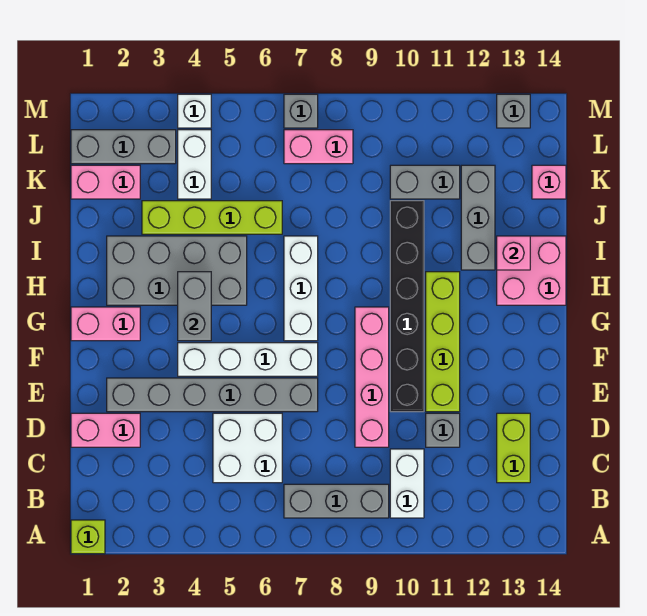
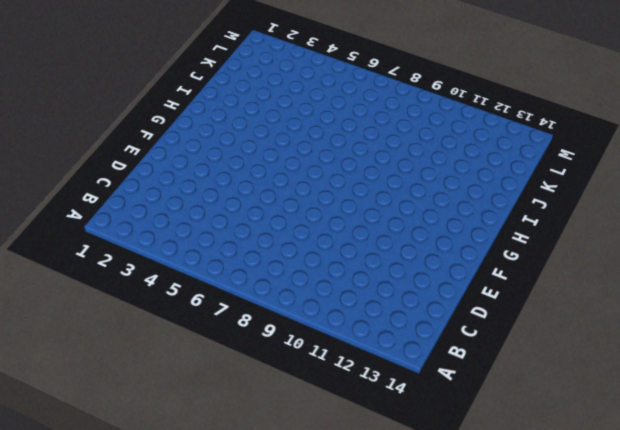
none -> lime brick A1 level 1
none -> grey brick B7:B9 level 1
none -> white brick B10:C10 level 1

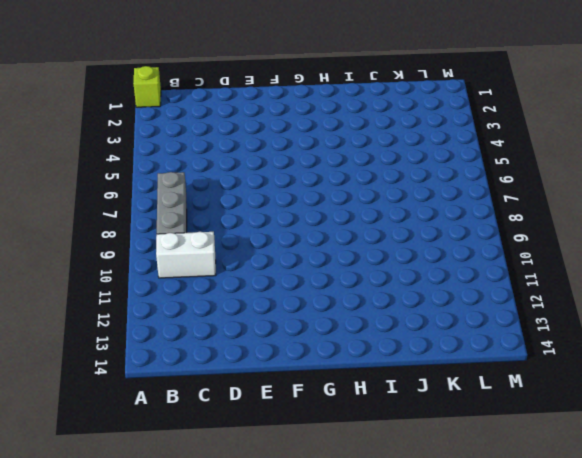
none -> white brick C5:D6 level 1
none -> lime brick C13:D13 level 1
none -> pink brick D1:D2 level 1

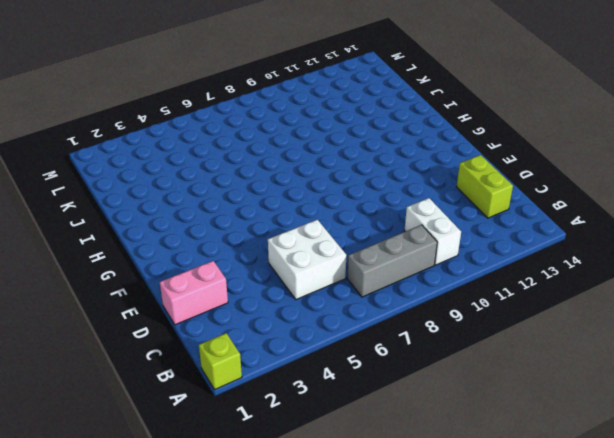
none -> pink brick D9:G9 level 1
none -> grey brick D11 level 1
none -> grey brick E2:E7 level 1

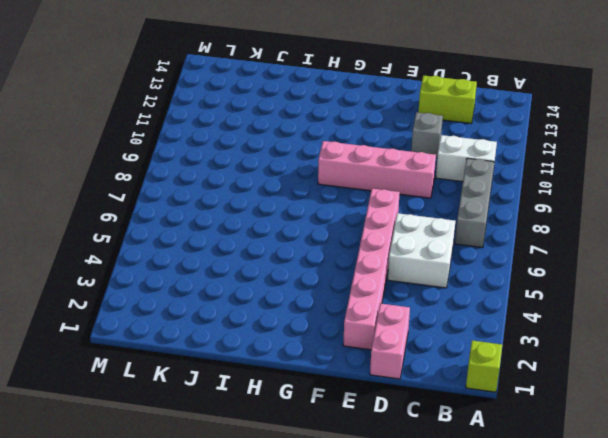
pink brick E2:E7 level 1 -> grey brick E2:E7 level 1
none -> black brick E10:J10 level 1
none -> lime brick E11:H11 level 1
none -> white brick F4:F7 level 1

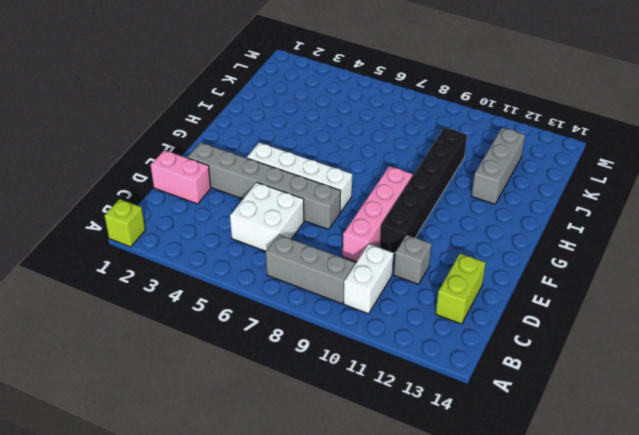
none -> lime brick E11:H11 level 1
none -> pink brick G1:G2 level 1
none -> white brick G7:I7 level 1

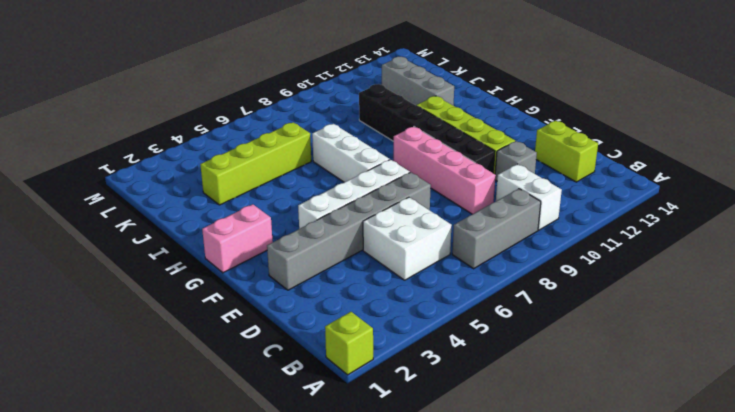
none -> pink brick D1:D2 level 1
none -> grey brick H2:I5 level 1
none -> pink brick H13:I14 level 1

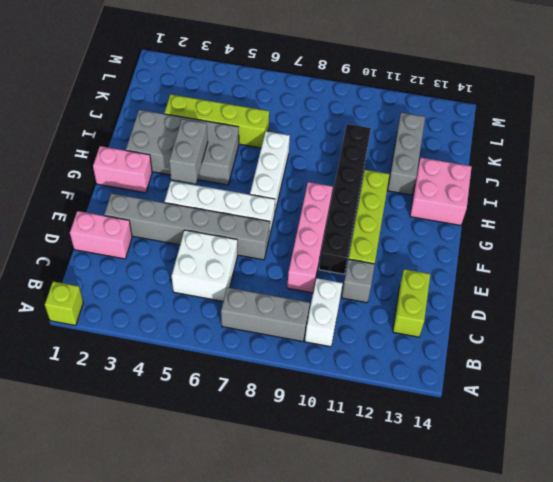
none -> pink brick K1:K2 level 1
none -> white brick K4:L4 level 1
none -> grey brick K10:K11 level 1

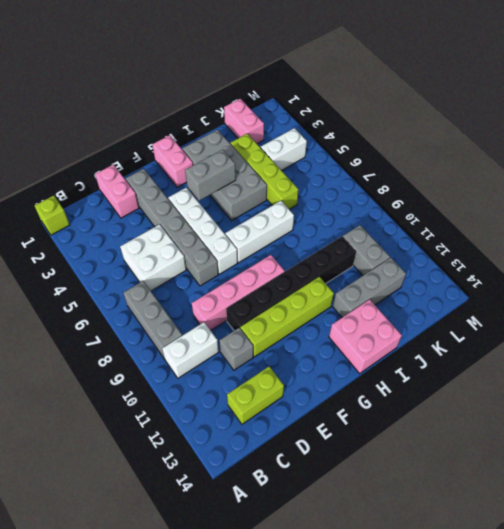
none -> pink brick K14 level 1
none -> grey brick L1:L3 level 1
none -> pink brick L7:L8 level 1

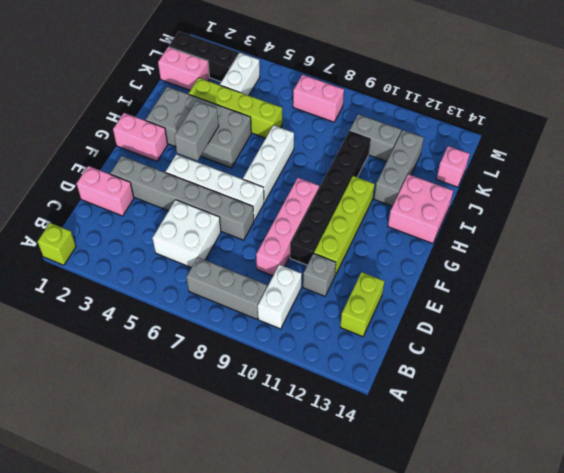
black brick L1:L3 level 1 -> grey brick L1:L3 level 1
none -> white brick M4 level 1
none -> grey brick M7 level 1
none -> grey brick M13 level 1

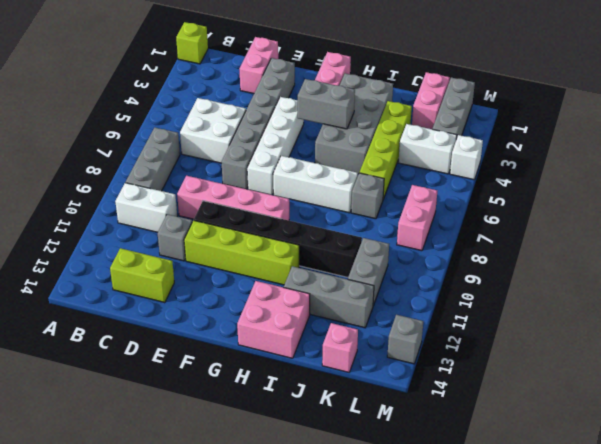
grey brick J7 level 1 -> grey brick M7 level 1
none -> pink brick I13 level 2

